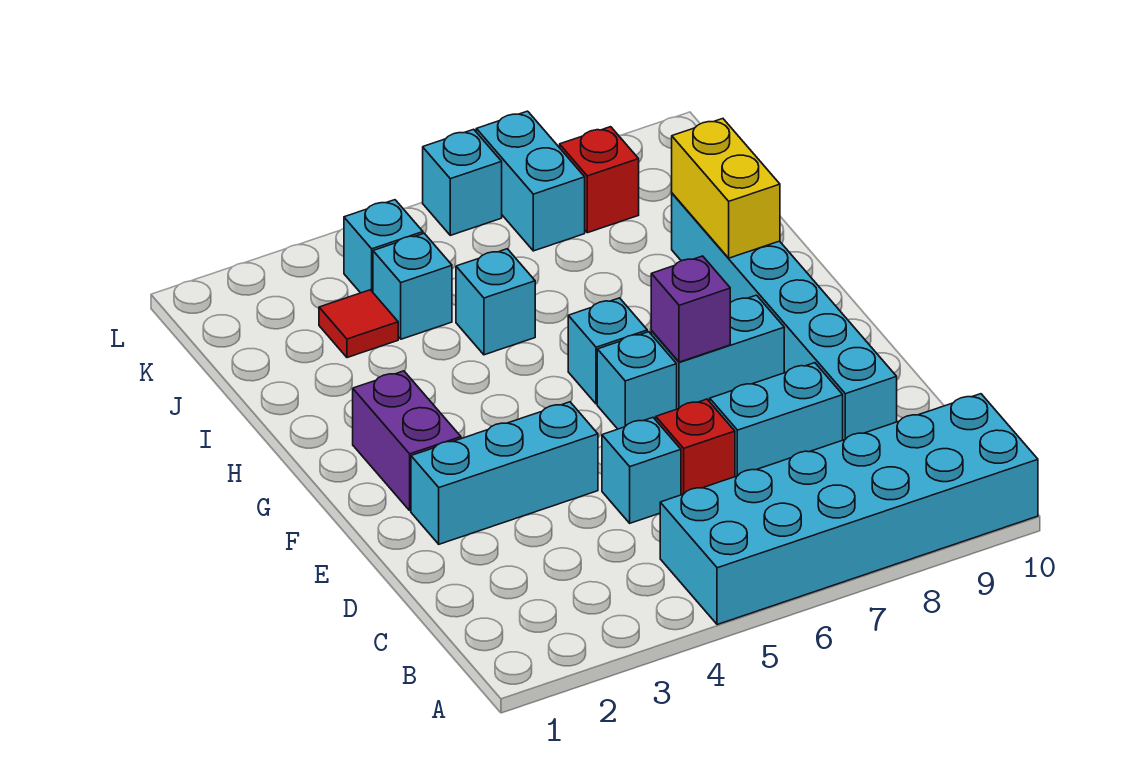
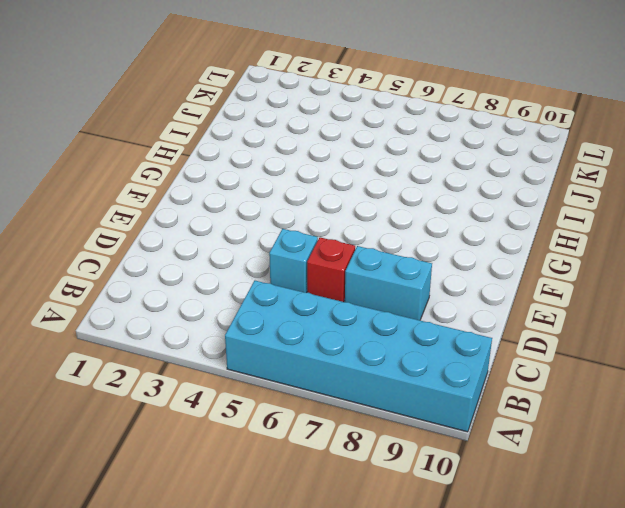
none -> cyan brick D9:I9 level 1
none -> cyan brick E2:E4 level 1
none -> purple brick F2:G2 level 1

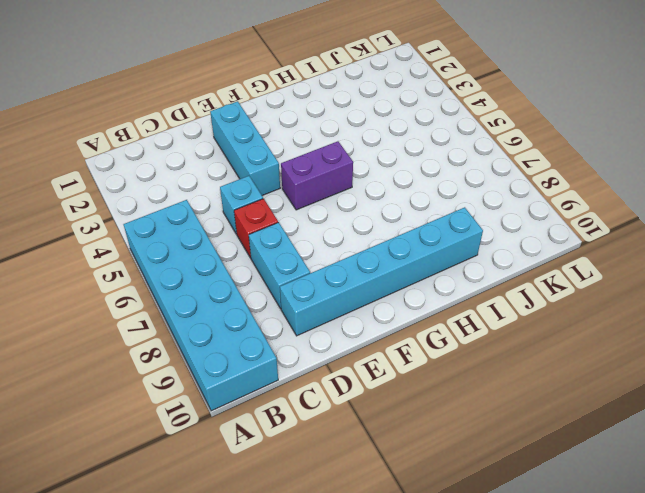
purple brick F5:G5 level 1 -> purple brick F2:G2 level 1
none -> cyan brick F6 level 1
none -> cyan brick F7:F8 level 1
none -> cyan brick G6 level 1

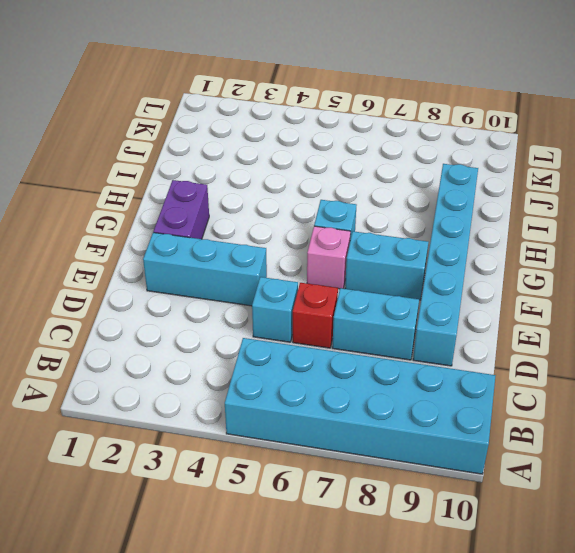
pink brick F6 level 1 -> cyan brick F6 level 1
none -> cyan brick I5 level 1
none -> red tile J3 level 1
none -> cyan brick J4 level 1

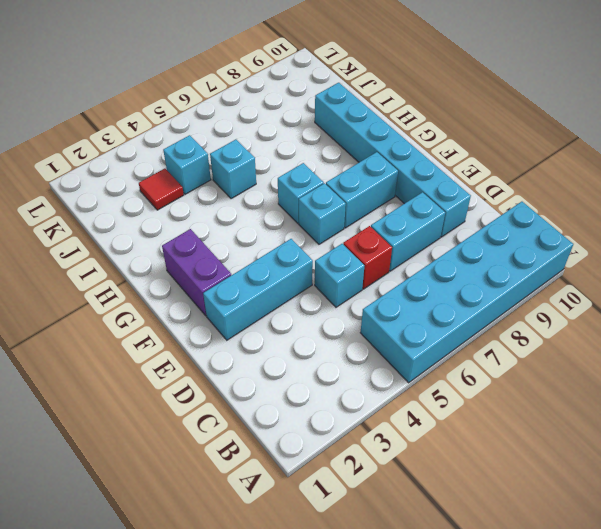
none -> cyan brick K4 level 1
none -> cyan brick K7:L7 level 1
none -> red brick K8 level 1

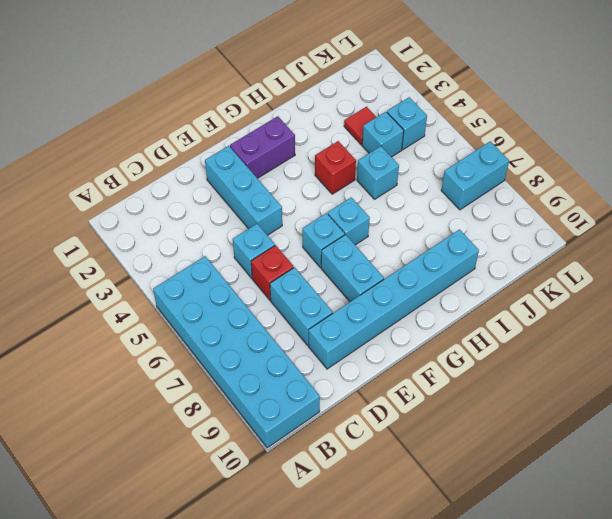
red brick H4 level 1 -> red brick K8 level 1
none -> cyan brick L6 level 1
none -> purple brick F7 level 2
none -> yellow brick H9:I9 level 2

